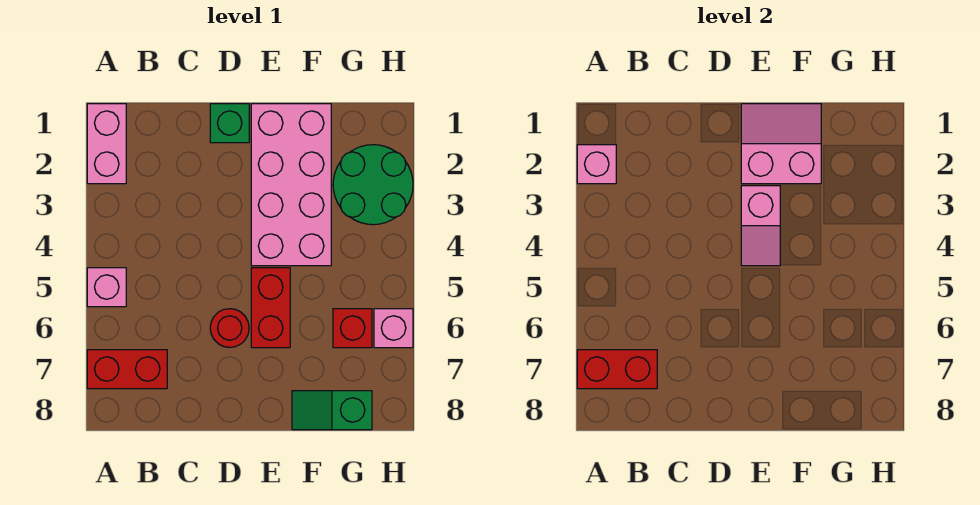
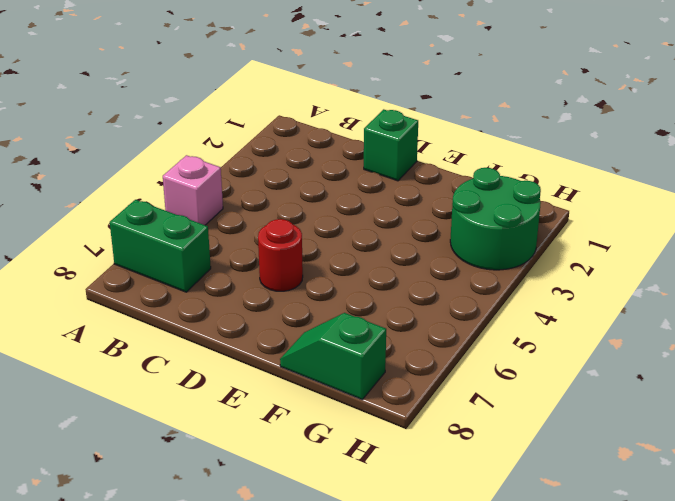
green brick A7:B7 level 1 -> red brick A7:B7 level 1
none -> pink brick A1:A2 level 1
none -> pink brick E1:F4 level 1
none -> red brick E5:E6 level 1

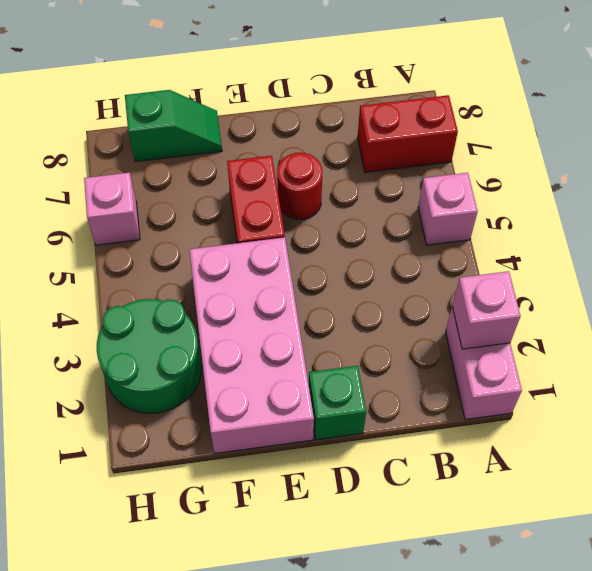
none -> red brick G6 level 1
none -> red brick A7:B7 level 2
none -> pink slope E1:F2 level 2 top 2

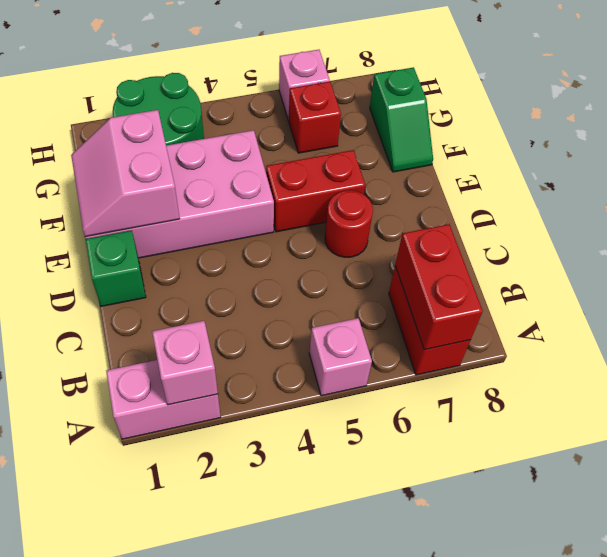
none -> pink slope E3:E4 level 2 top 3

